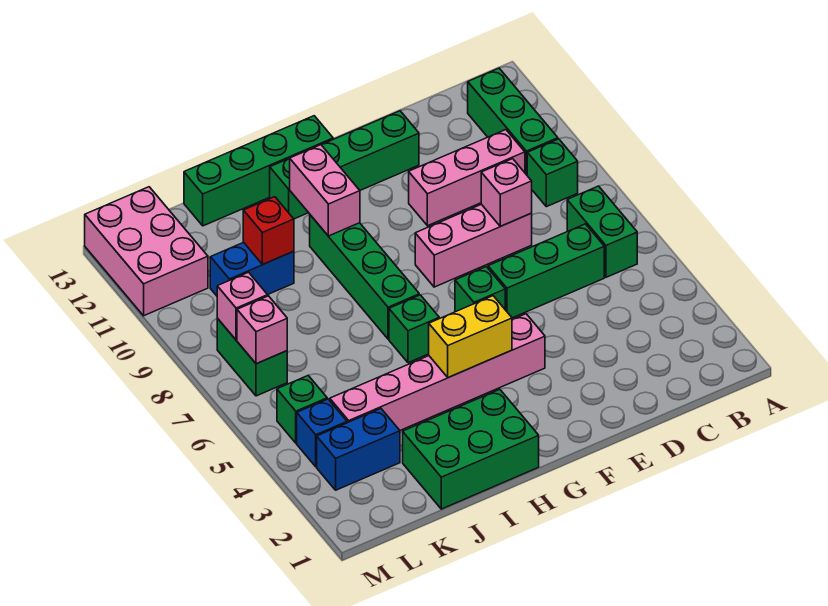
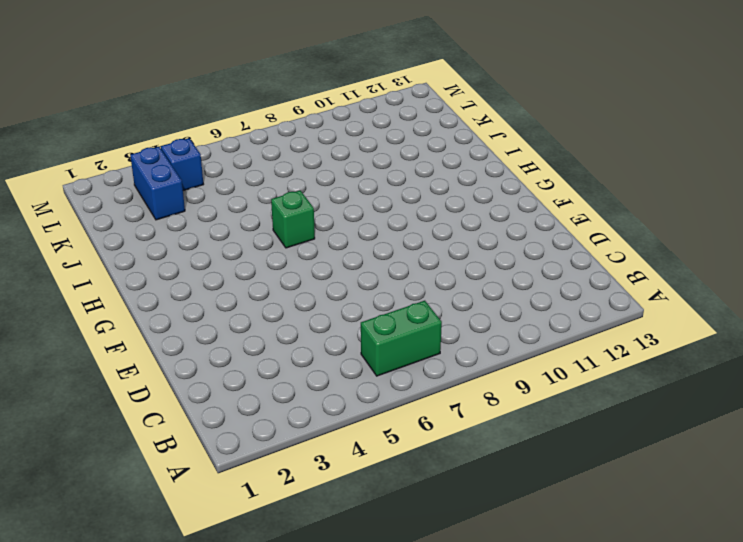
none -> green brick B9 level 1
none -> green brick B10:B12 level 1
none -> green brick C6:E6 level 1

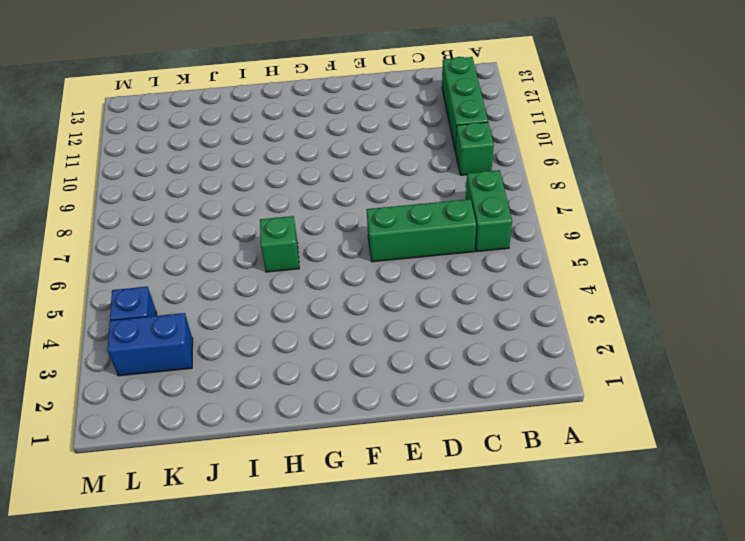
none -> pink brick C10:E10 level 1
none -> pink brick D8:F8 level 1
none -> green brick E12:H12 level 1

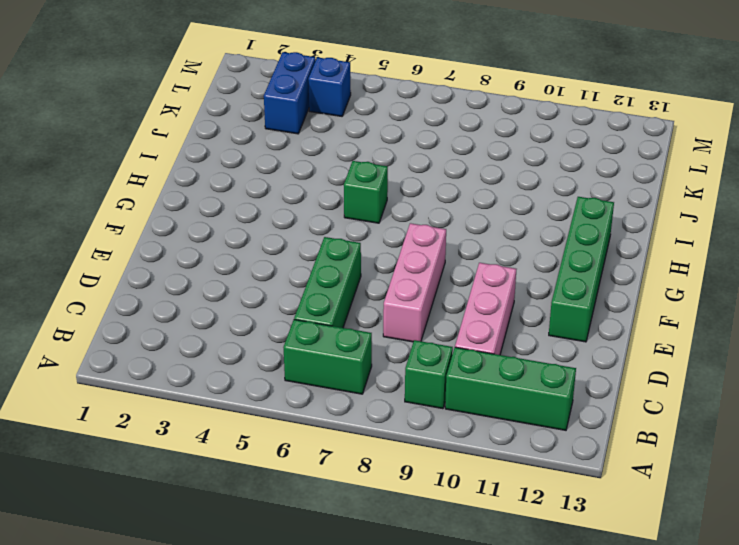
none -> pink brick F4:K4 level 1
none -> green brick F6 level 1
none -> green brick G13:J13 level 1

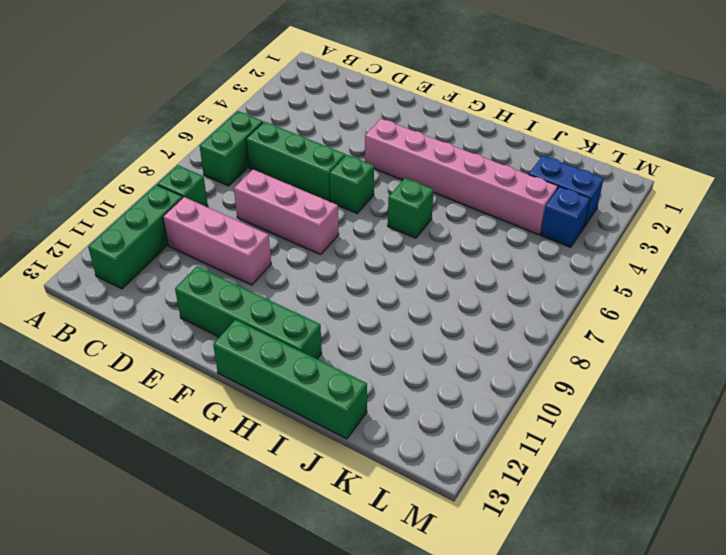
none -> green brick H1:J2 level 1
none -> green brick H7:H10 level 1
none -> blue brick J10:K10 level 1

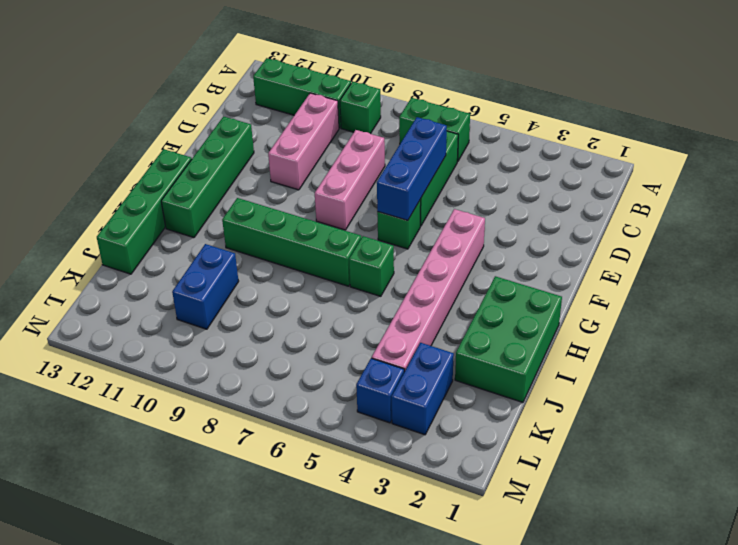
blue brick D6:F6 level 2 -> none
none -> green brick L5 level 1
none -> green brick L7:L8 level 1
none -> pink brick L11:M13 level 1

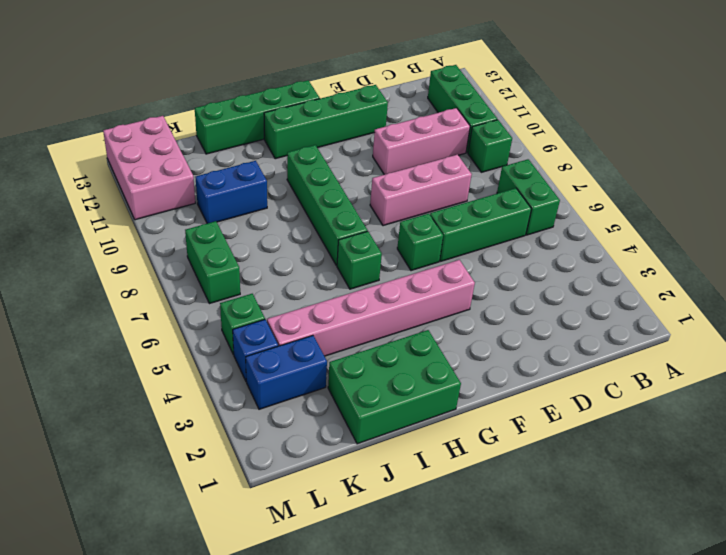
none -> pink brick D8 level 2
none -> yellow brick G4:H4 level 2
none -> pink brick H10:H11 level 2

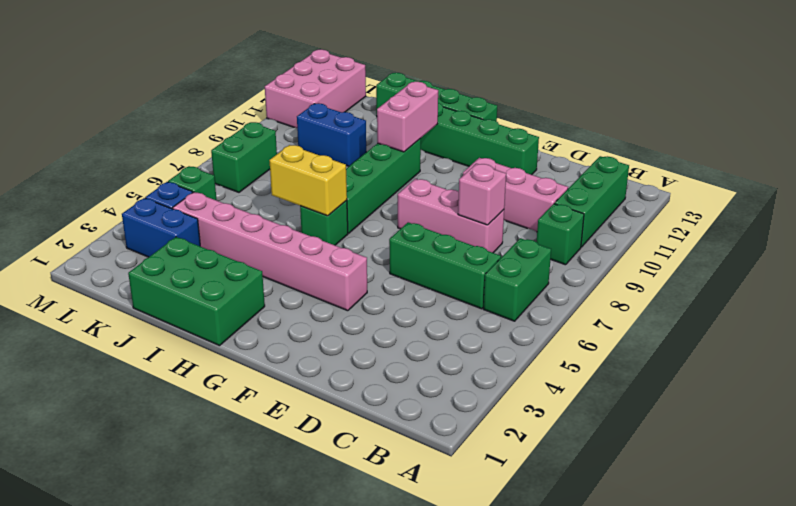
yellow brick H6:I6 level 2 -> yellow brick G4:H4 level 2
none -> green brick F6 level 1
none -> red brick J10 level 2
none -> pink brick L7 level 2

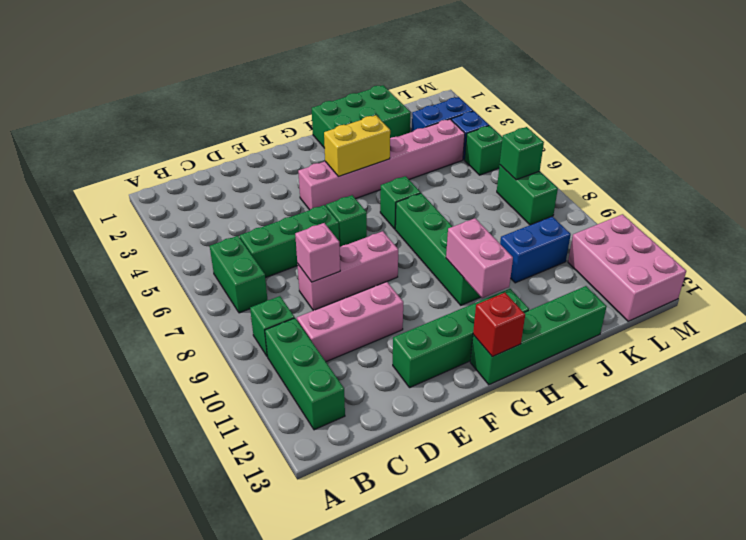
red brick G13 level 2 -> red brick J10 level 2
green brick L7 level 2 -> pink brick L7 level 2
none -> pink brick L8 level 2

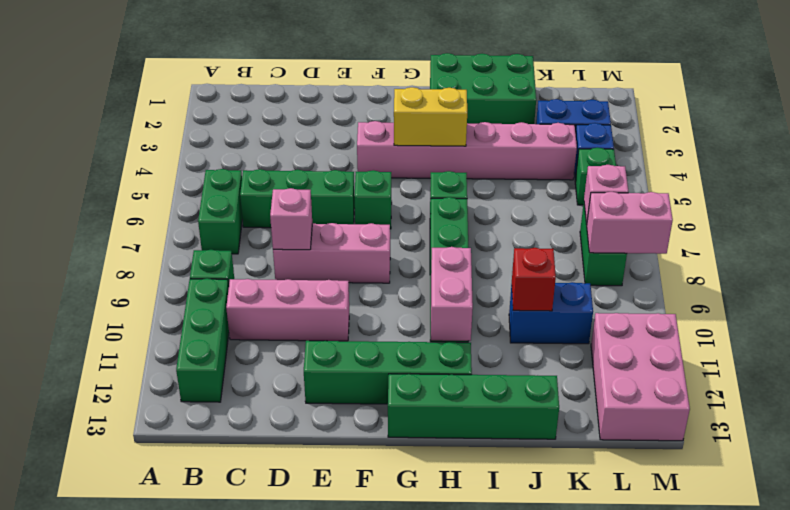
pink brick L8:M8 level 2 -> pink brick L8 level 2

